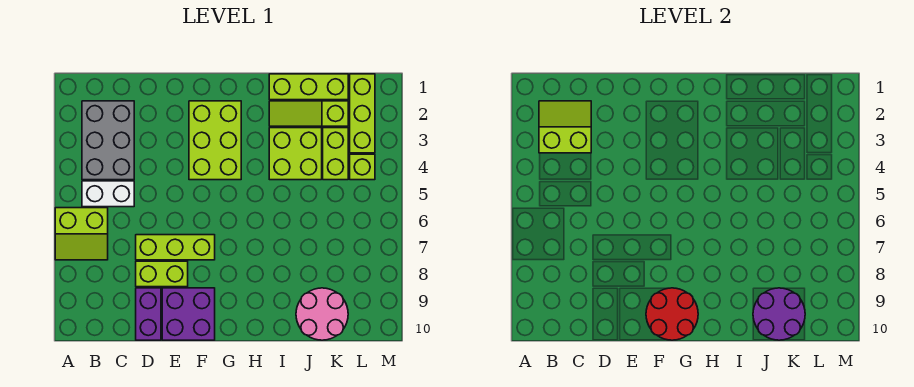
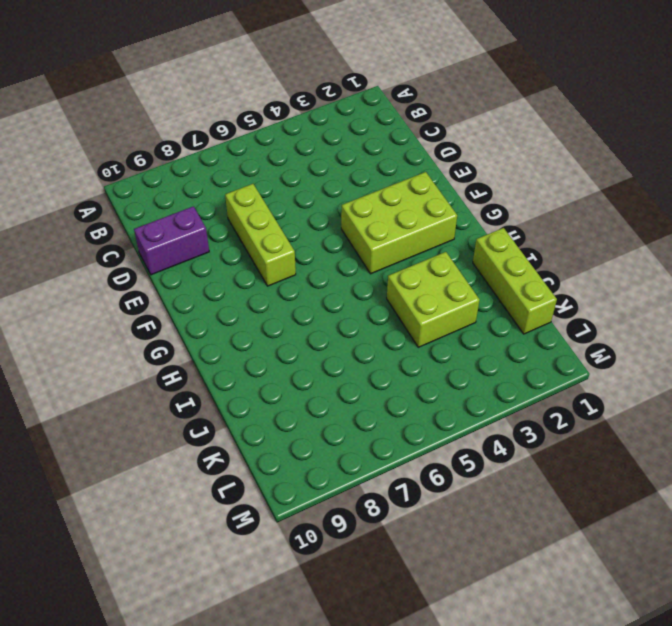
none -> lime slope A6:B7 level 1 top 6
none -> grey brick B2:C4 level 1
none -> white brick B5:C5 level 1

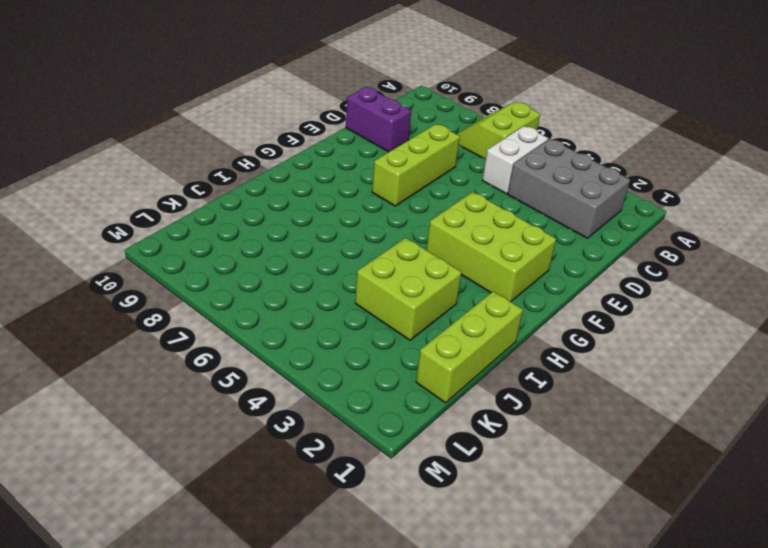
none -> lime brick D8:E8 level 1
none -> purple brick E9:F10 level 1
none -> lime slope I2:K2 level 1 top K

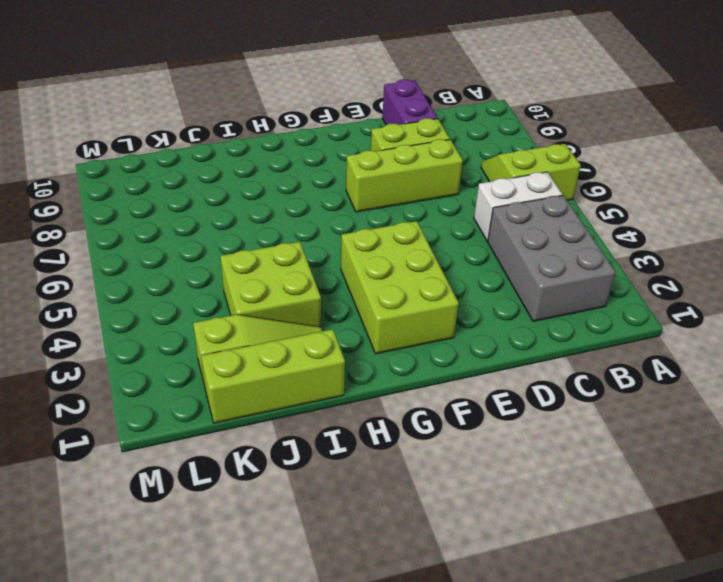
none -> purple brick E9:F10 level 1
none -> pink round brick J9:K10 level 1
none -> lime brick K3:K4 level 1

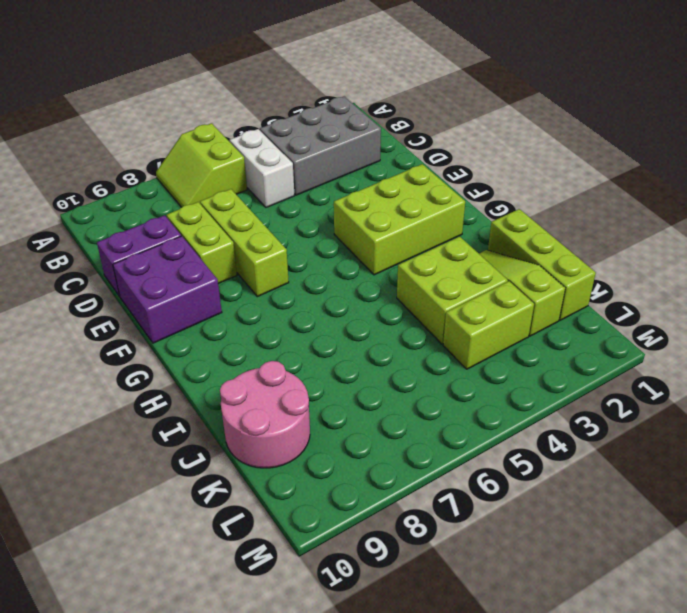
none -> lime brick L1:L3 level 1
none -> lime brick L4 level 1
none -> lime slope B2:C3 level 2 top 3

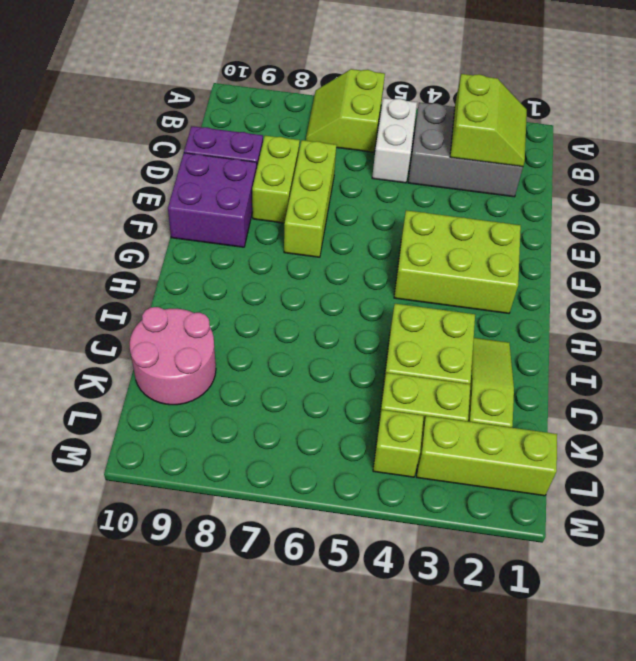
none -> lime brick I1:K1 level 1
none -> red round brick F9:G10 level 2
none -> purple round brick J9:K10 level 2

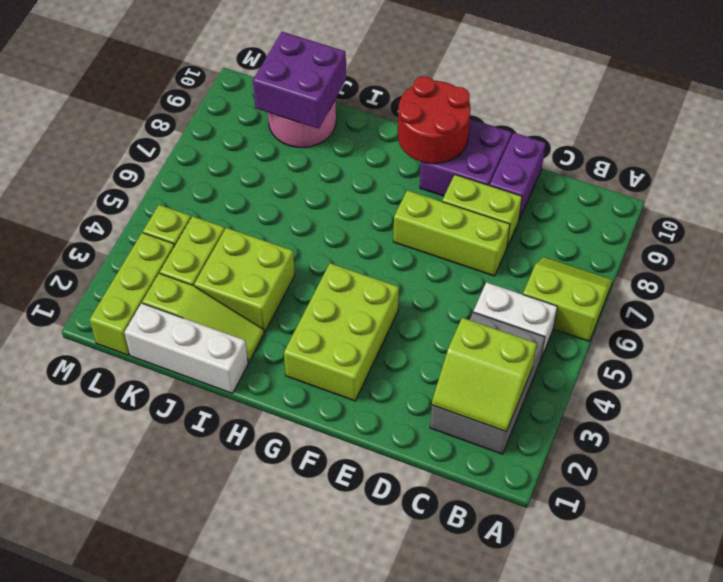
white brick I1:K1 level 1 -> lime brick I1:K1 level 1
purple brick J9:K10 level 2 -> purple round brick J9:K10 level 2

